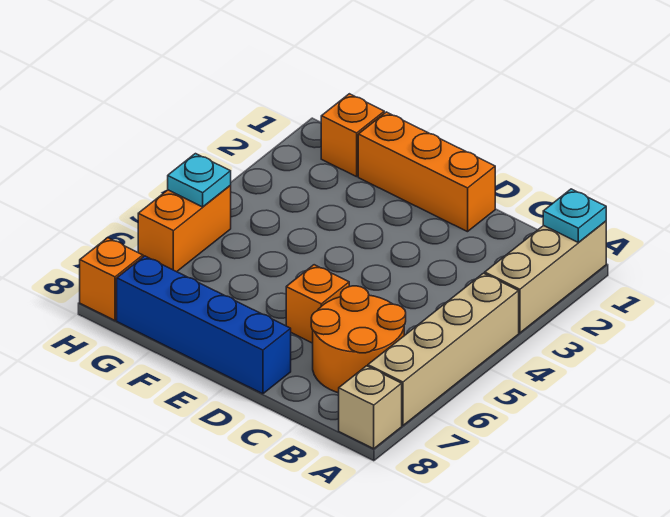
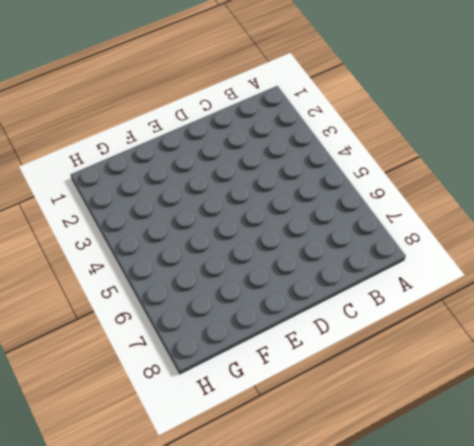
none -> tan brick A1:A3 level 1
none -> tan brick A4:A7 level 1
none -> tan brick A8 level 1

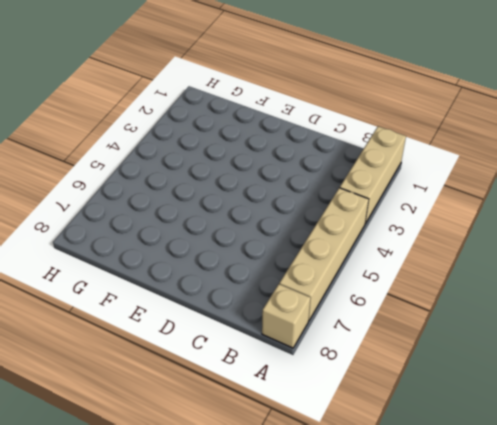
none -> orange round brick B6:C7 level 1
none -> orange brick D1:F1 level 1
none -> orange brick D6 level 1

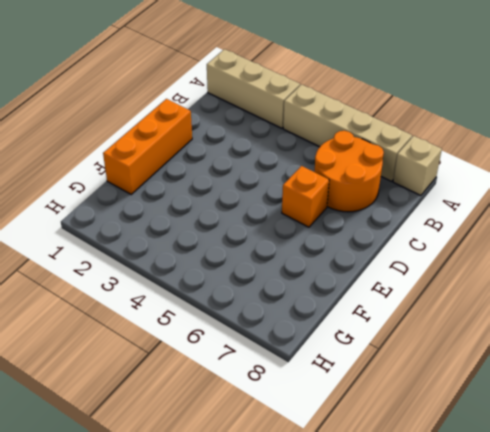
none -> blue brick D8:G8 level 1
none -> orange brick G1 level 1
none -> orange brick H5:H6 level 1

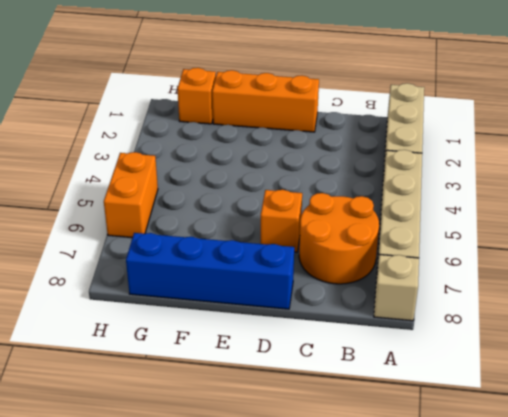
none -> orange brick H8 level 1
none -> cyan plate A1 level 2
none -> cyan plate H5 level 2

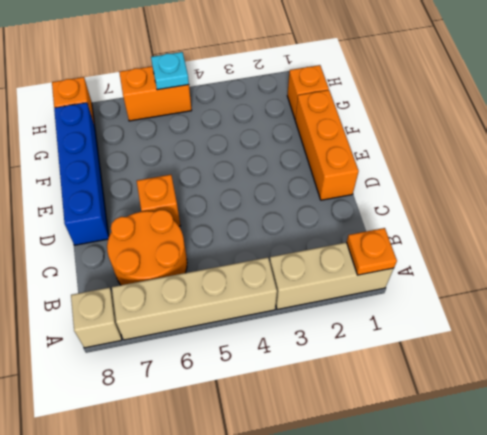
orange plate A1 level 2 -> cyan plate A1 level 2

